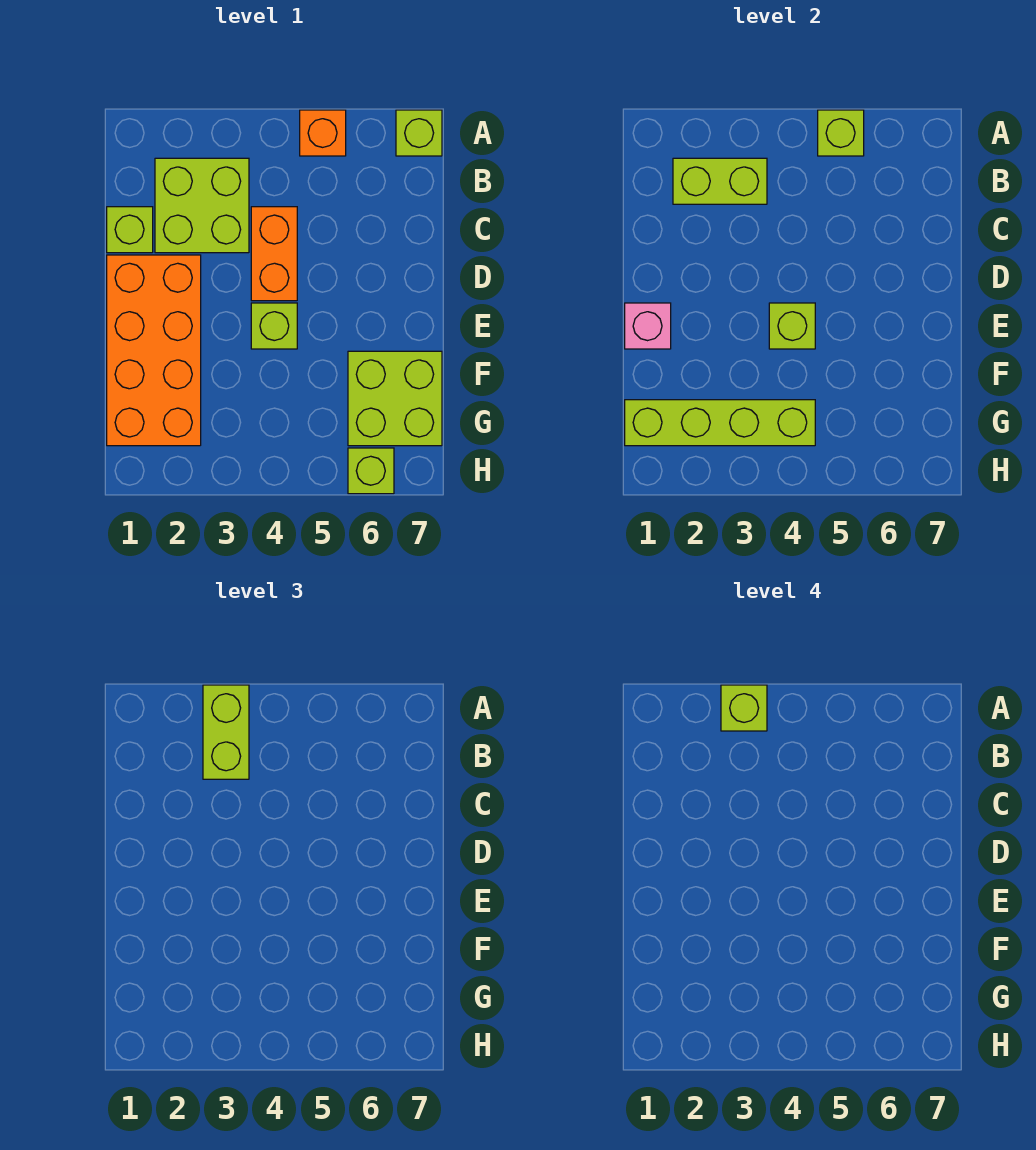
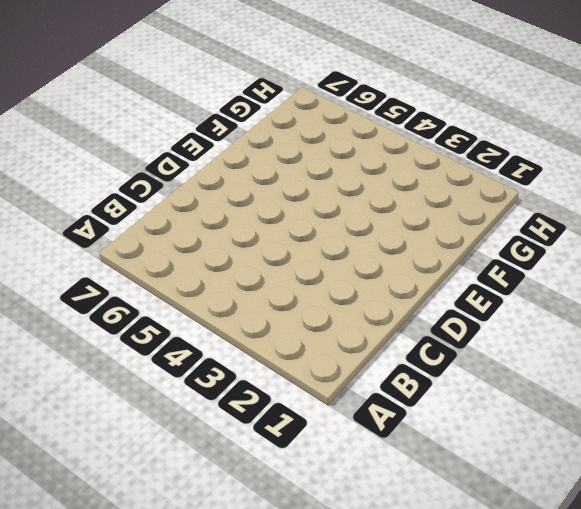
none -> orange brick A5 level 1
none -> lime brick A7 level 1
none -> lime brick B2:C3 level 1

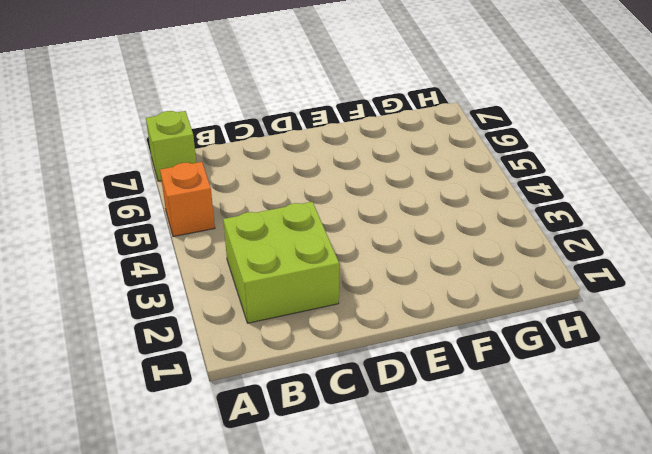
none -> lime brick C1 level 1
none -> orange brick C4:D4 level 1
none -> orange brick D1:G2 level 1

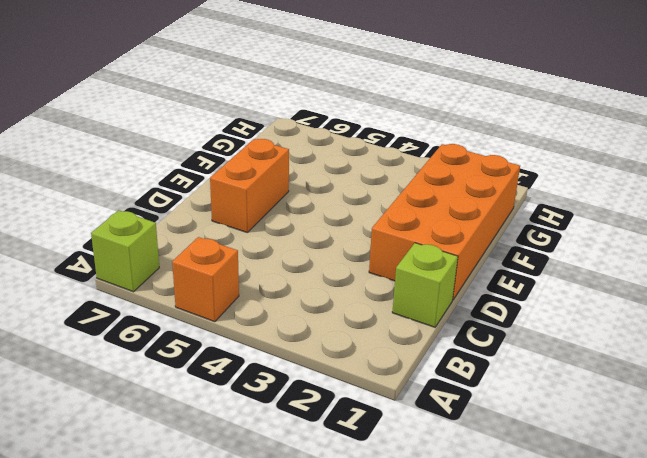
orange brick D6:E6 level 1 -> orange brick C4:D4 level 1
none -> lime brick B2:C3 level 1
none -> lime brick E4 level 1
none -> lime brick F6:G7 level 1

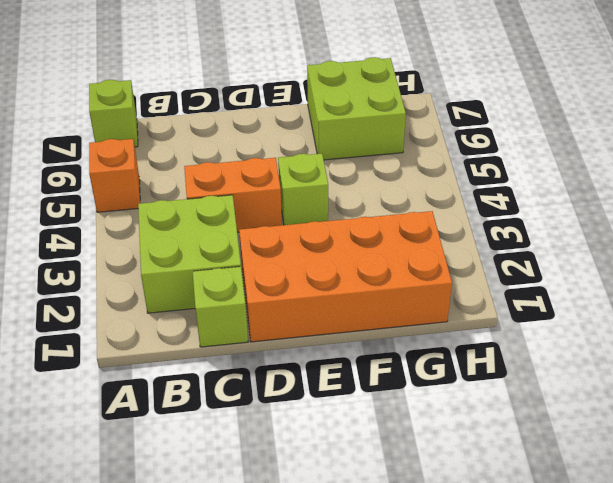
none -> lime brick H6 level 1
none -> lime brick A5 level 2
none -> lime brick B2:B3 level 2

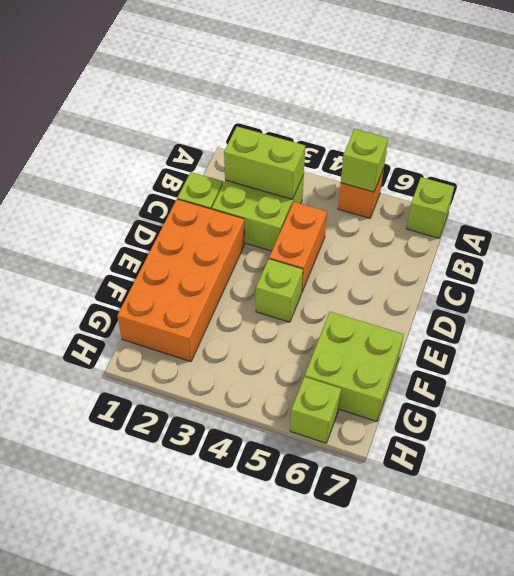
none -> pink brick E1 level 2
none -> lime brick E4 level 2
none -> lime brick G1:G4 level 2

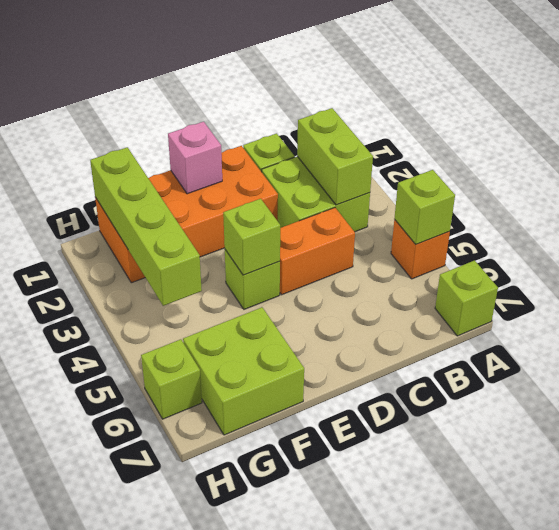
none -> lime brick A3:B3 level 3
none -> lime brick A3 level 4

